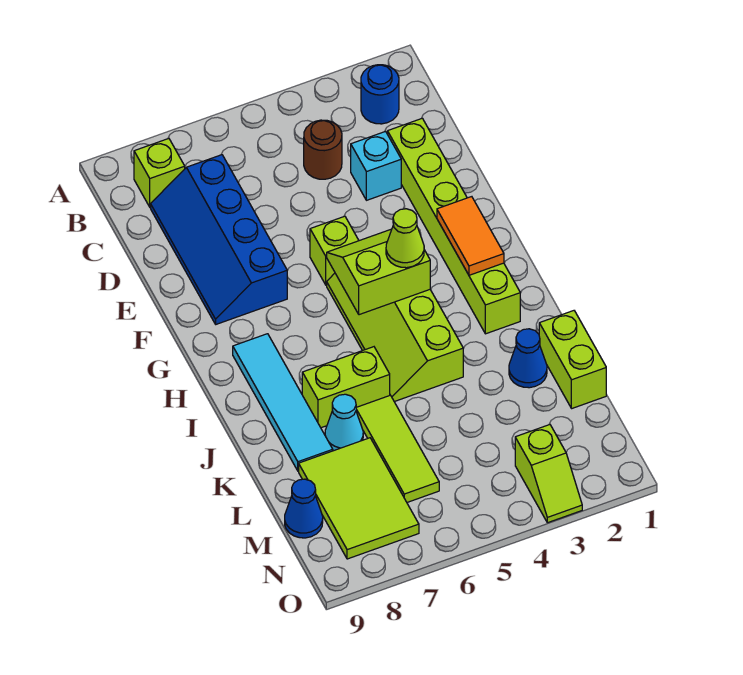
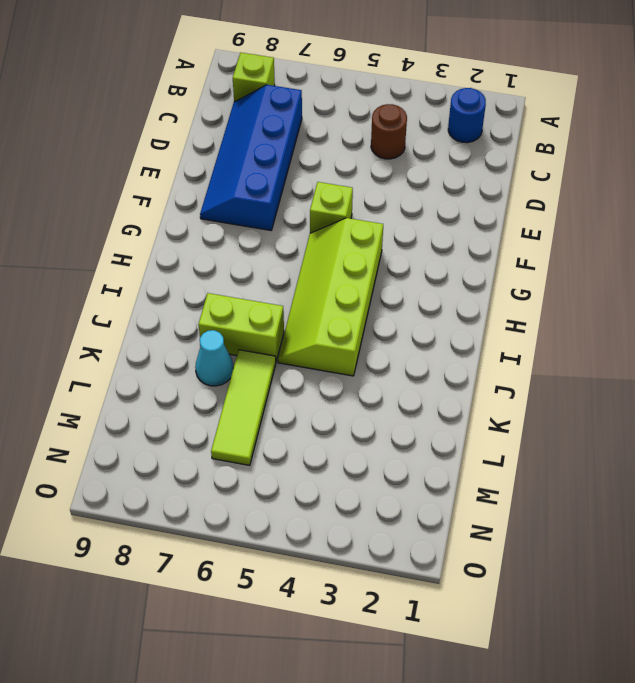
none -> lime brick D2:I2 level 1
none -> cyan brick D3 level 1
none -> cyan tile H8:K8 level 1

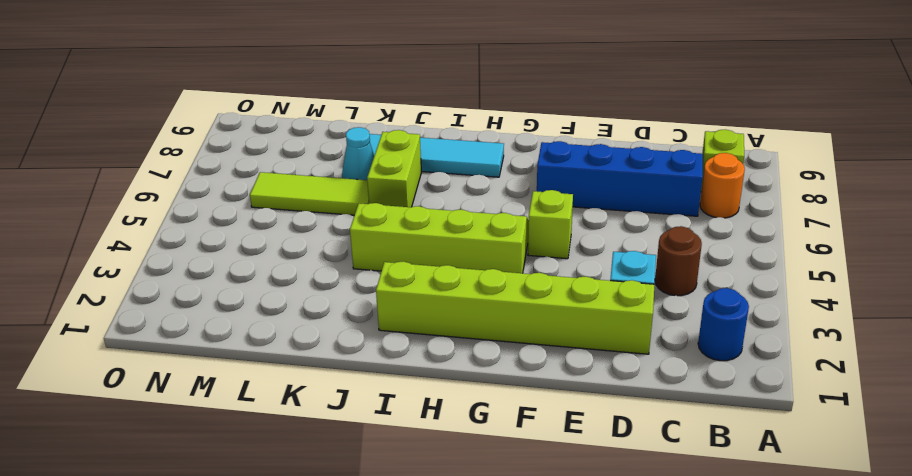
orange round brick B7 level 1 -> none
none -> lime brick K1:L1 level 1
none -> blue cone K2 level 1
none -> lime tile L7:N8 level 1

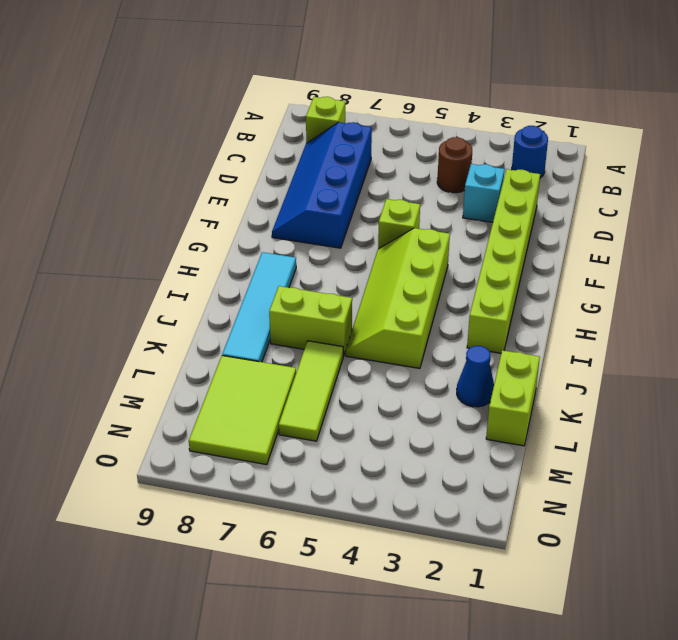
none -> cyan cone K7 level 1
none -> blue cone M9 level 1
none -> lime slope N3:O3 level 1 top N

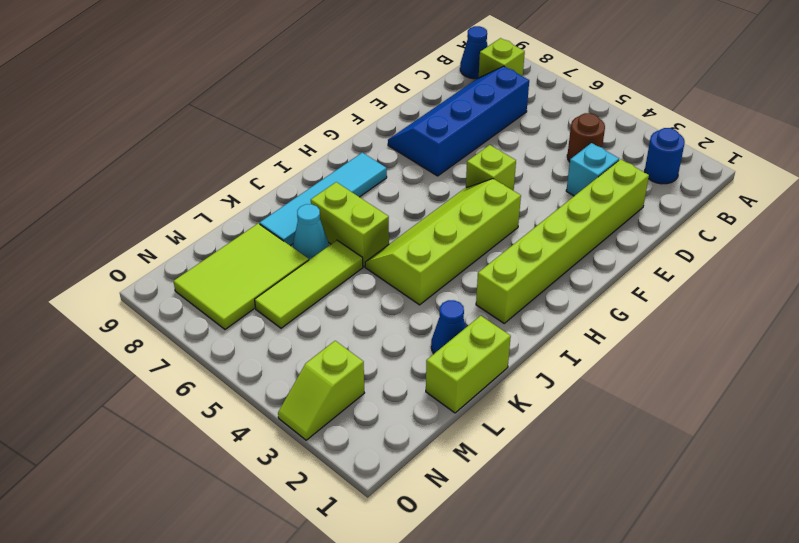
blue cone B9 level 1 -> blue cone M9 level 1
none -> orange tile G2:H2 level 2
none -> lime slope G4:H5 level 2 top H
none -> lime cone H4 level 3

